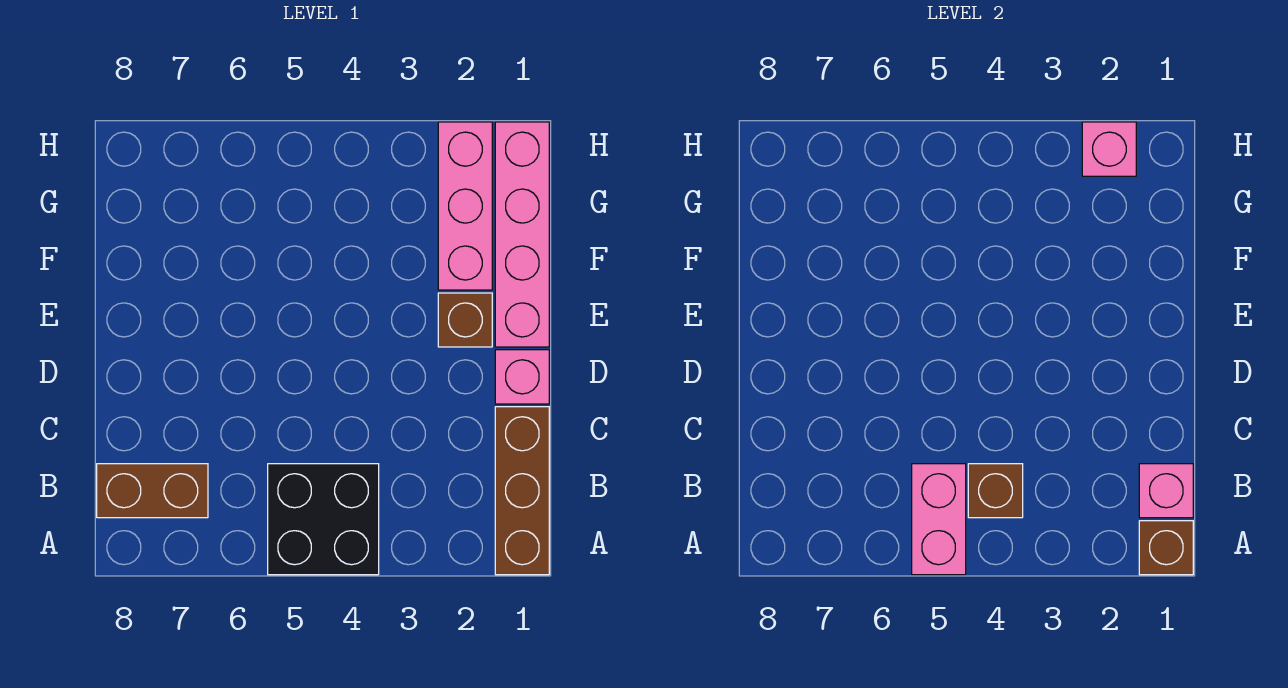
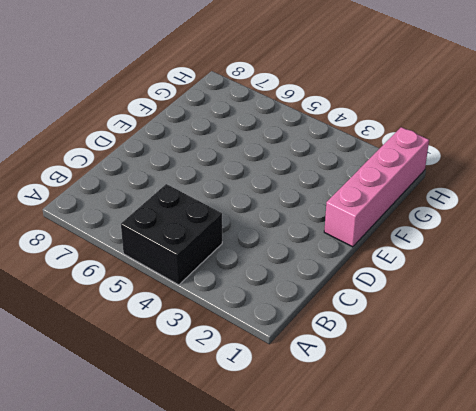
none -> brown brick A1:C1 level 1
none -> brown brick B7:B8 level 1
none -> pink brick D1 level 1

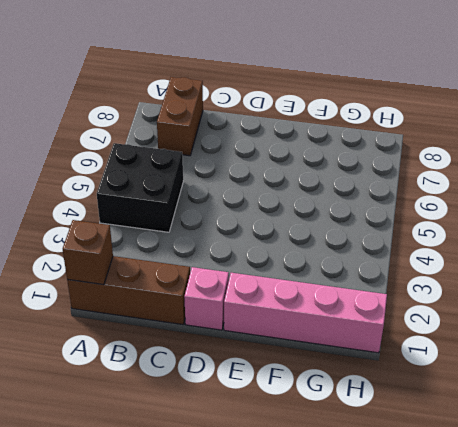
none -> brown brick E2 level 1
none -> pink brick F2:H2 level 1
none -> pink brick A5:B5 level 2

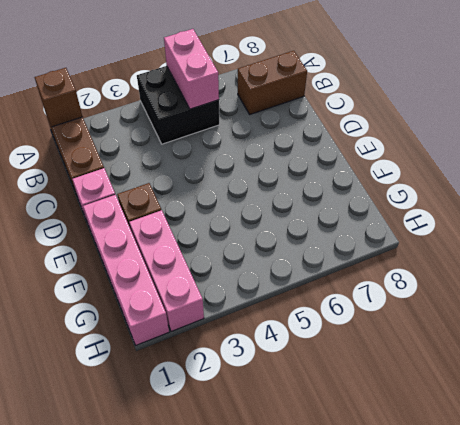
none -> pink brick B1 level 2
none -> brown brick B4 level 2
none -> pink brick H2 level 2

